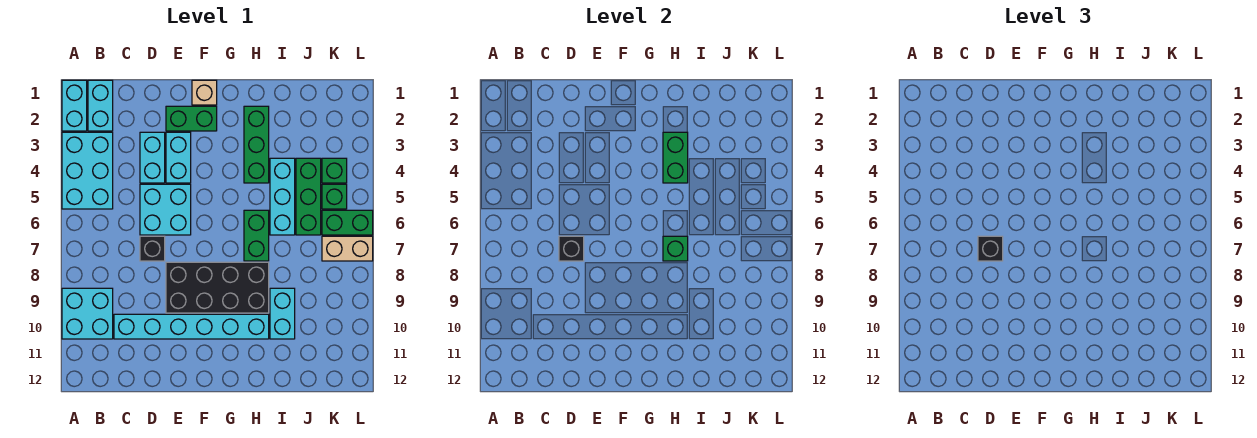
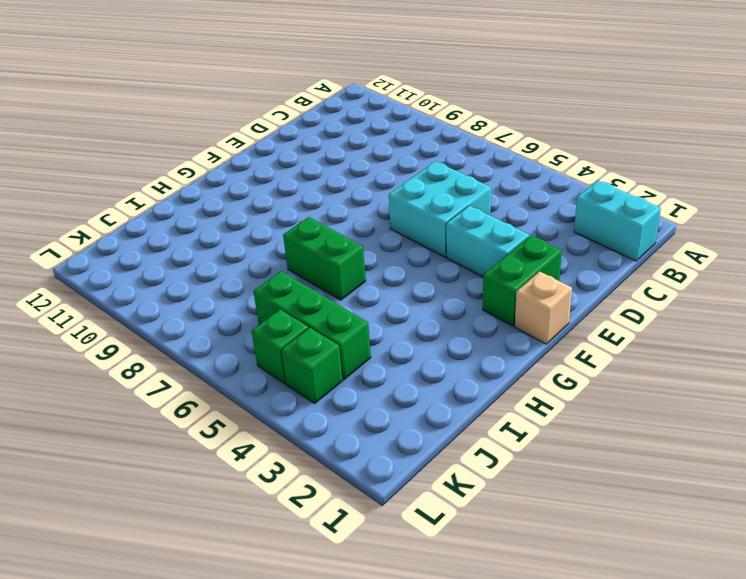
none -> cyan brick A1:A2 level 1
none -> cyan brick A3:B5 level 1
none -> cyan brick A9:B10 level 1

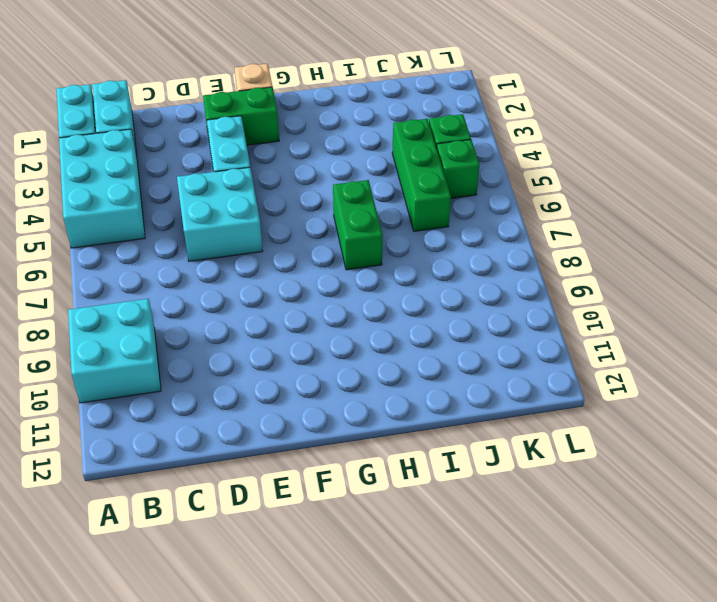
none -> cyan brick C10:H10 level 1
none -> cyan brick D3:D4 level 1
none -> black brick D7 level 1

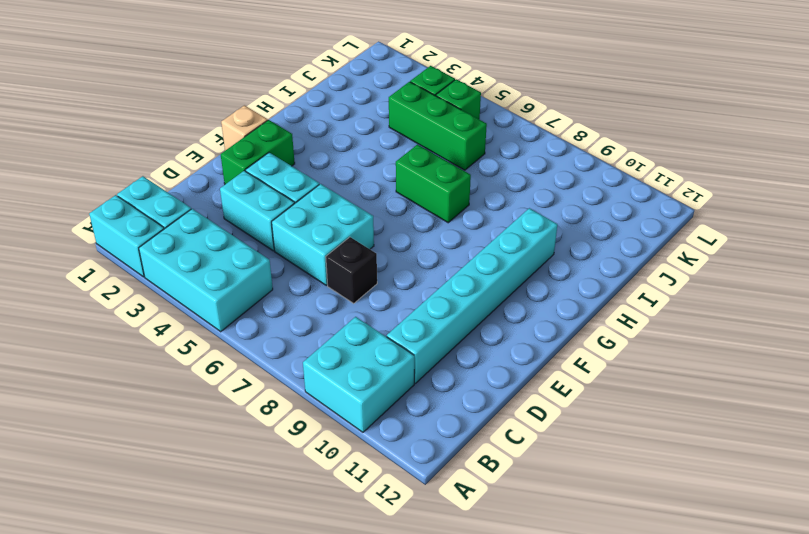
none -> black brick E8:H9 level 1
none -> green brick H2:H4 level 1
none -> cyan brick I4:I6 level 1

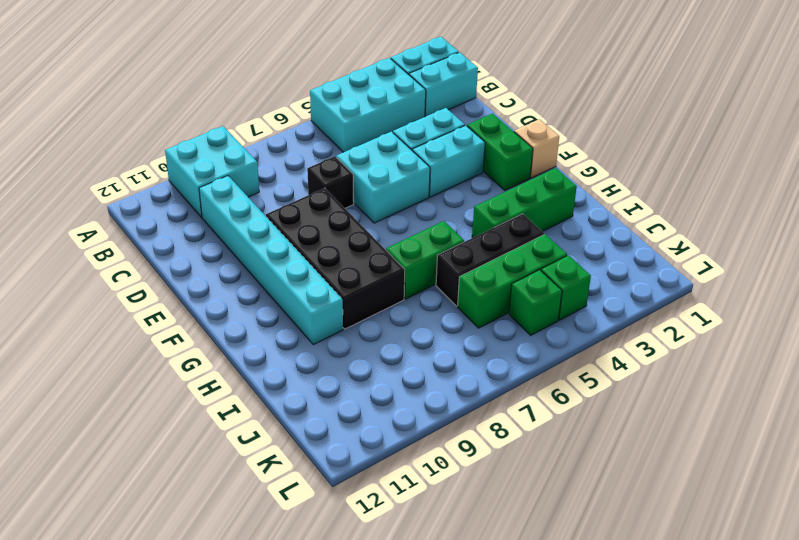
black brick I4:I6 level 1 -> cyan brick I4:I6 level 1
none -> cyan brick I9:I10 level 1
none -> green brick K6:L6 level 1
none -> tan brick K7:L7 level 1

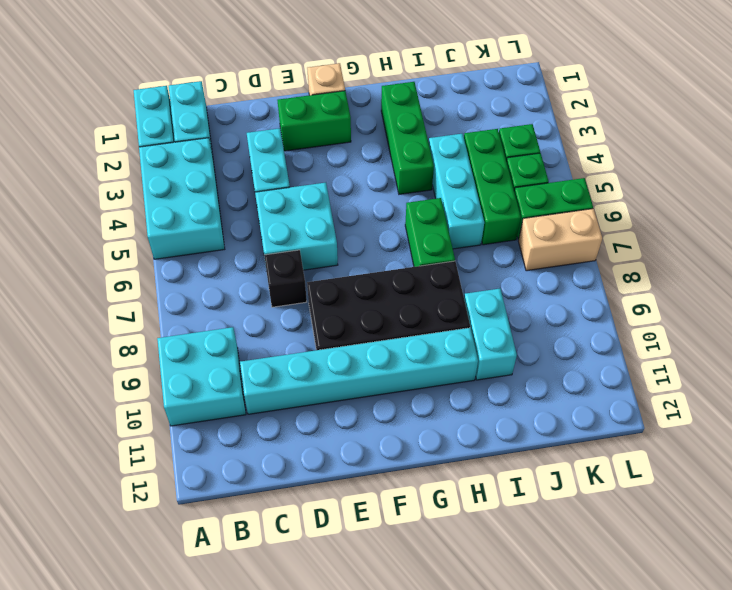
none -> cyan brick E3:E4 level 1
none -> black brick D7 level 2
none -> green brick H3:H4 level 2

